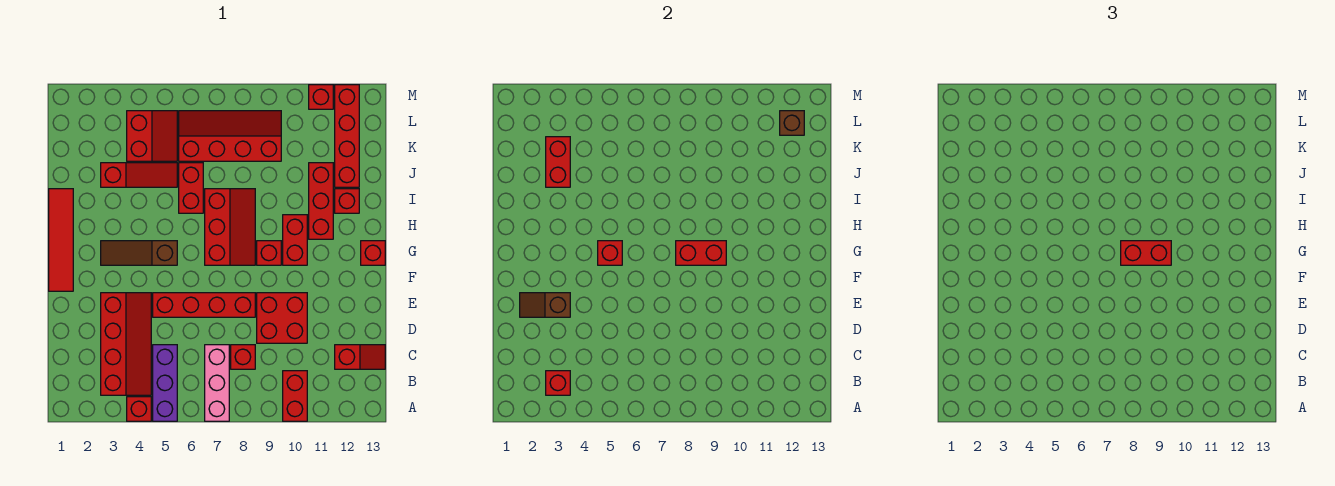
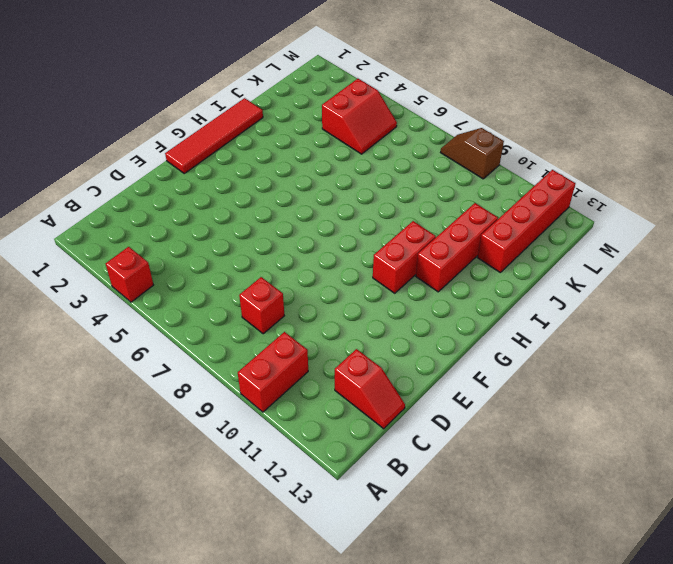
brown slope M8:M9 level 1 top 9 -> brown slope E2:E3 level 2 top 3
none -> purple brick A5:C5 level 1
none -> pink brick A7:C7 level 1
none -> red slope B3:E4 level 1 top 3
none -> red brick D9:E10 level 1

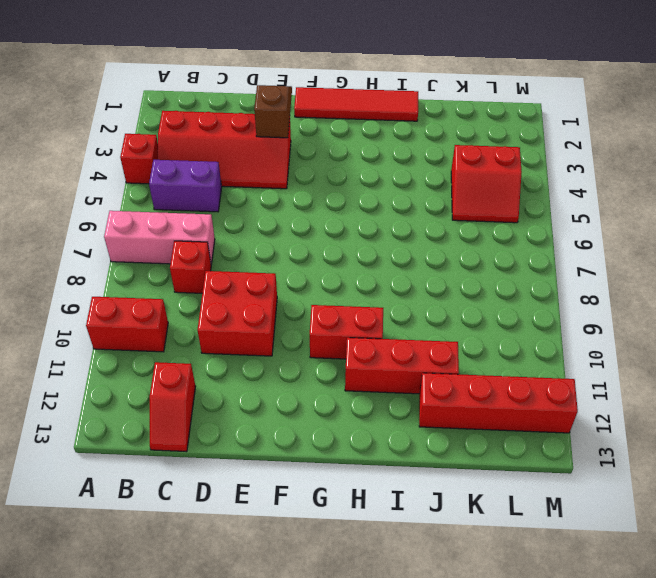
purple brick B5:C5 level 1 -> purple brick A5:C5 level 1
none -> red brick E5:E8 level 1
none -> brown slope G3:G5 level 1 top 5
none -> red slope G7:I8 level 1 top 7
none -> red brick G9 level 1

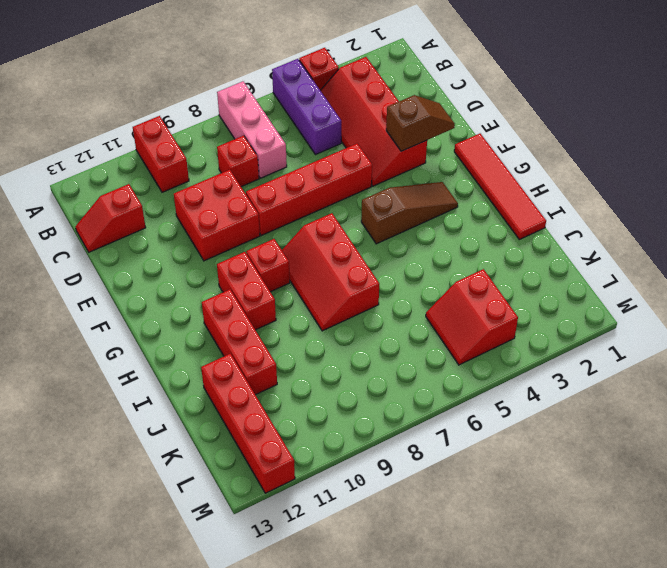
none -> red brick G13 level 1
none -> red brick I6:J6 level 1
none -> red brick I12 level 1
none -> red slope J3:J5 level 1 top 3

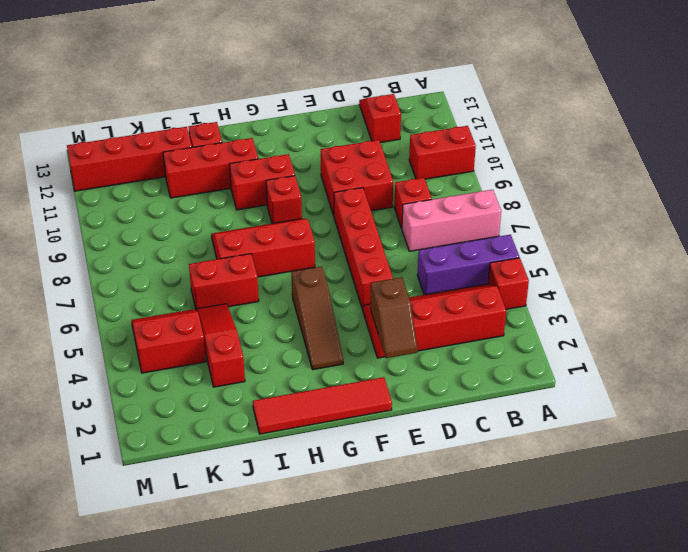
none -> red brick G13 level 1
none -> red slope K6:L9 level 1 top K
none -> red brick M11 level 1
none -> red brick B3 level 2

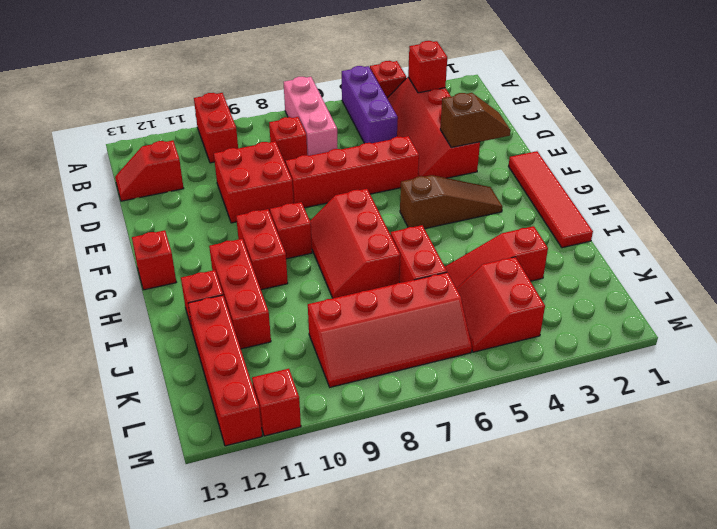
none -> red brick G5 level 2
none -> red brick G8:G9 level 2
none -> red brick J3:K3 level 2
none -> brown brick L12 level 2

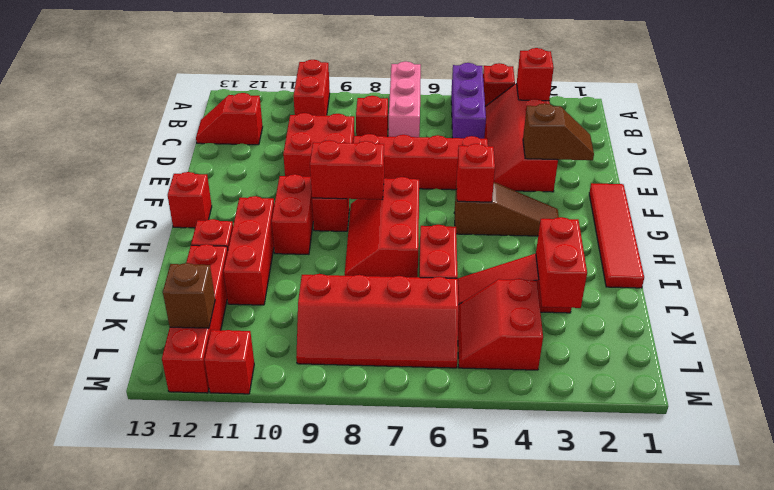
none -> red brick G8:G9 level 3

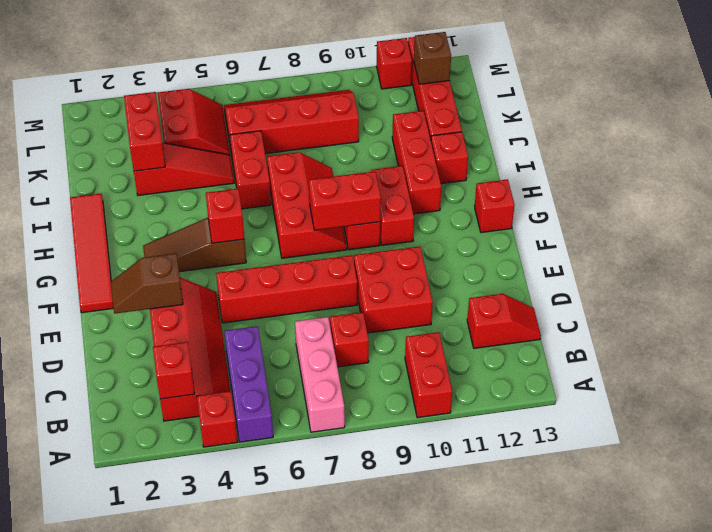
none -> red brick G8:G9 level 3

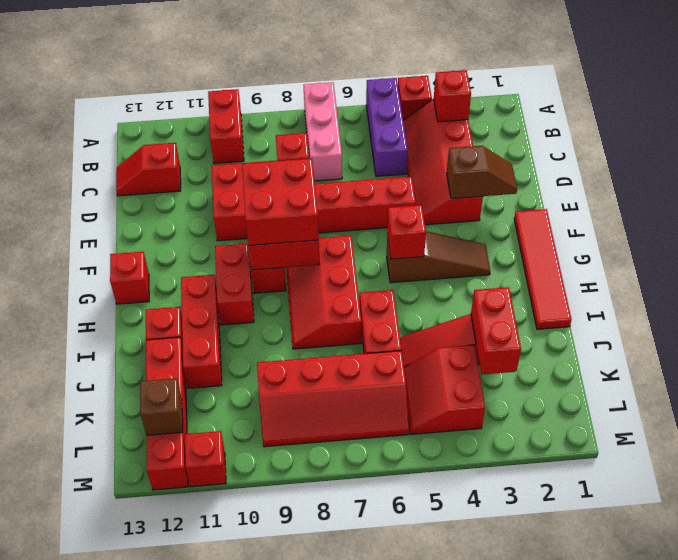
red brick F8:G9 level 3 -> red brick G8:G9 level 3

